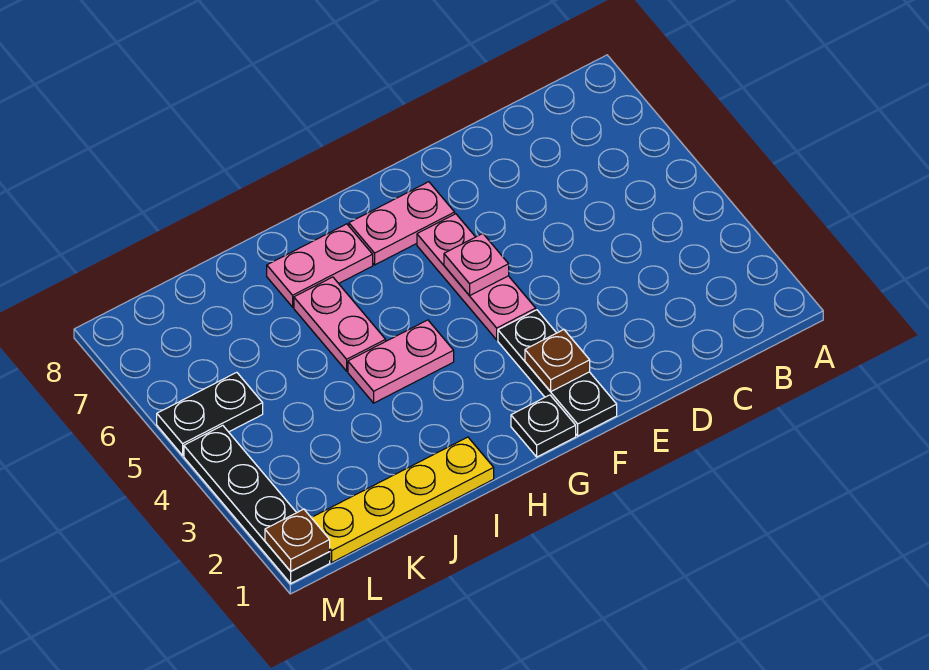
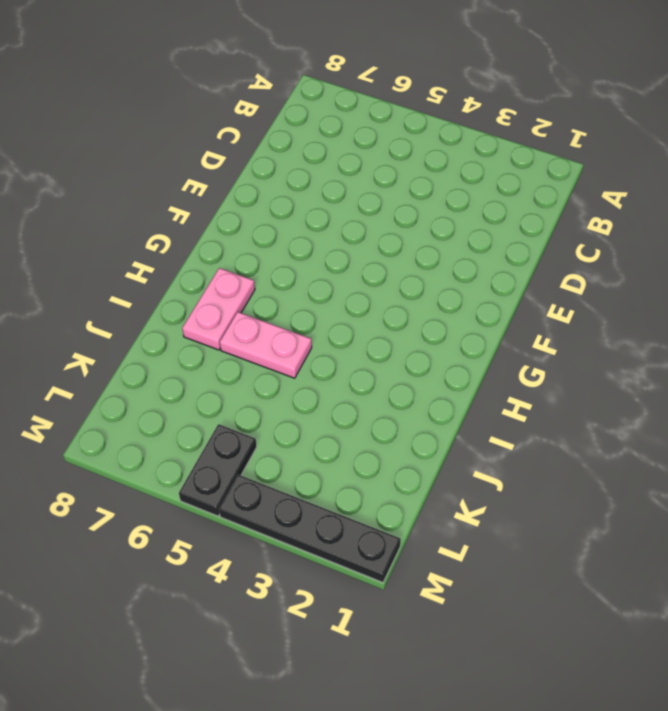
none -> black plate F1:F3 level 1
none -> pink plate F4:F6 level 1
none -> pink plate F7:G7 level 1

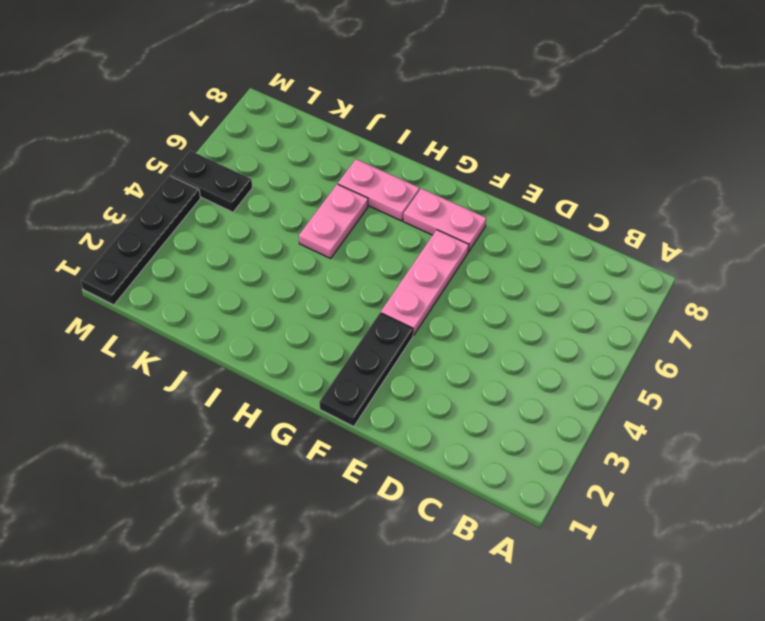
none -> black plate G1 level 1
none -> pink plate H4:I4 level 1
none -> yellow plate I1:L1 level 1

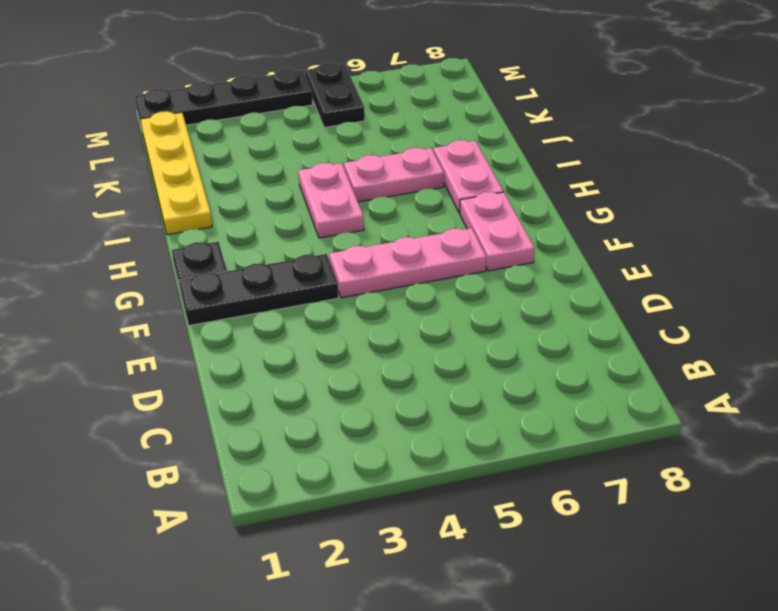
none -> brown plate F2 level 2
none -> pink plate F5 level 2
none -> brown plate M1 level 2

